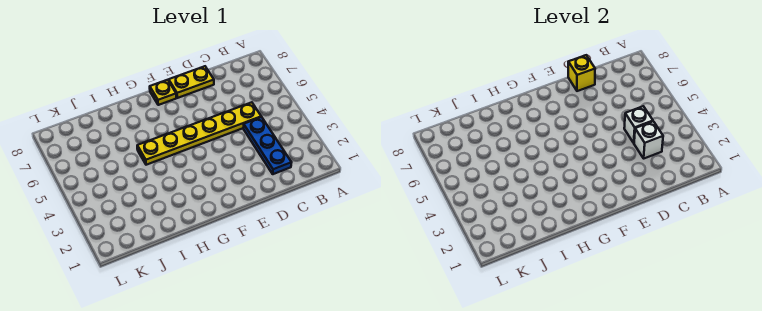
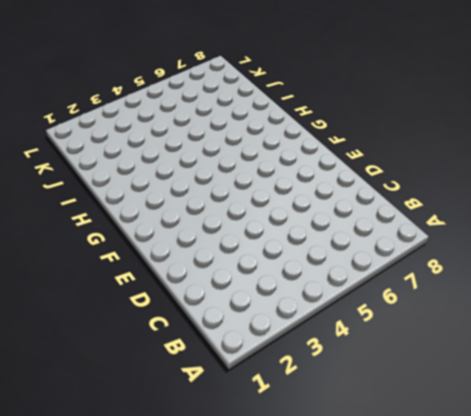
none -> blue plate C2:C4 level 1
none -> yellow plate C5:H5 level 1

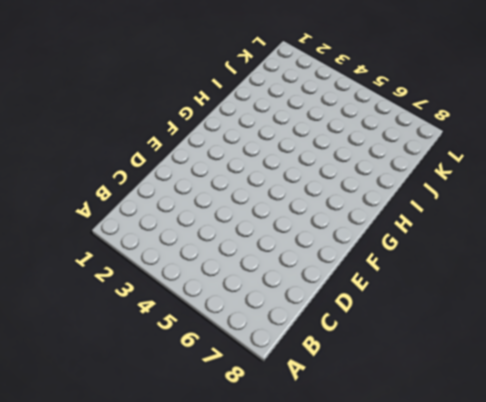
none -> blue plate C2:C4 level 1
none -> yellow plate C5:H5 level 1

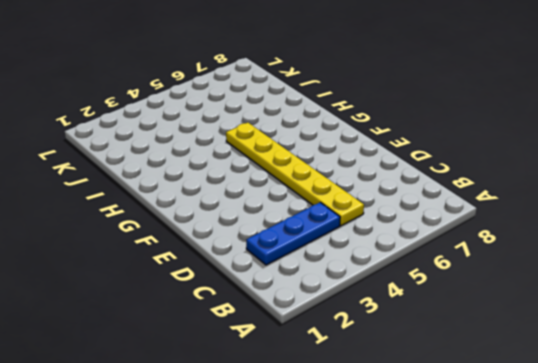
none -> yellow plate D8:E8 level 1
none -> yellow plate F8 level 1

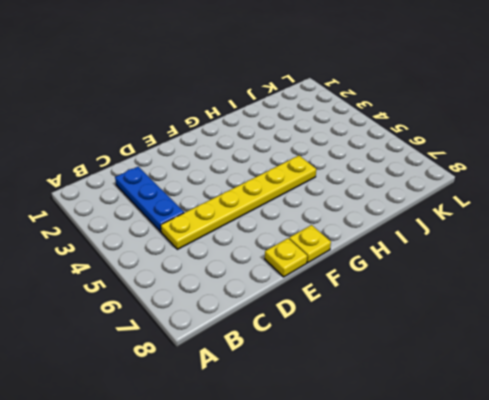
yellow plate E8 level 1 -> yellow plate D8:E8 level 1
none -> white brick C3 level 2
none -> white brick C4 level 2

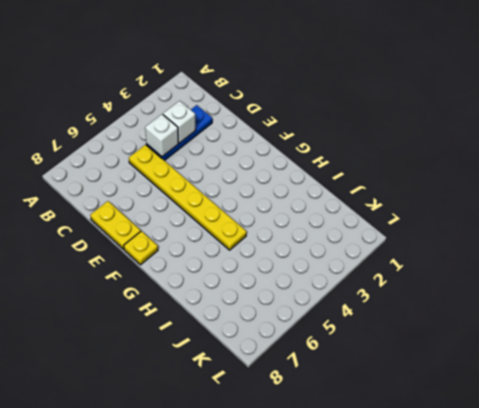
none -> yellow brick D8 level 2

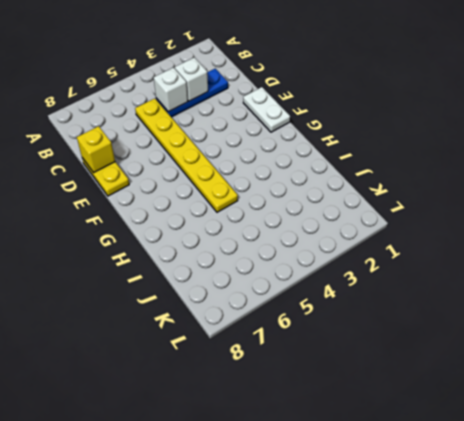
white plate E1:F1 level 1 -> none
none -> yellow plate F8 level 1

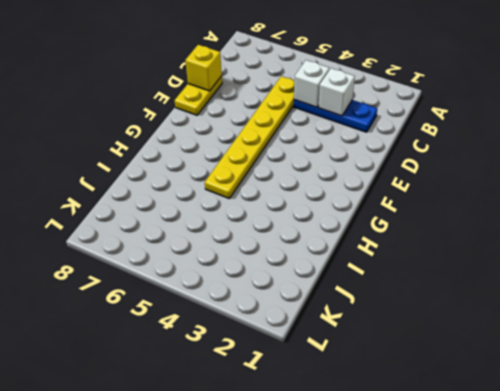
none -> yellow plate F8 level 1

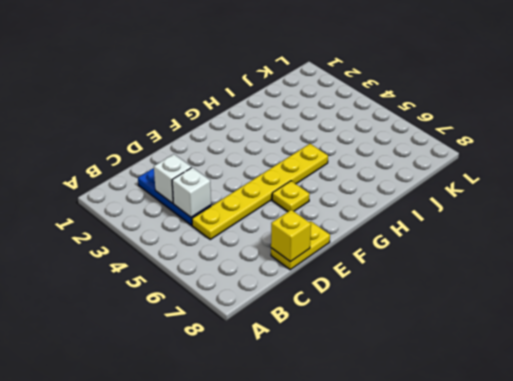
yellow plate F6 level 1 -> yellow plate F8 level 1

